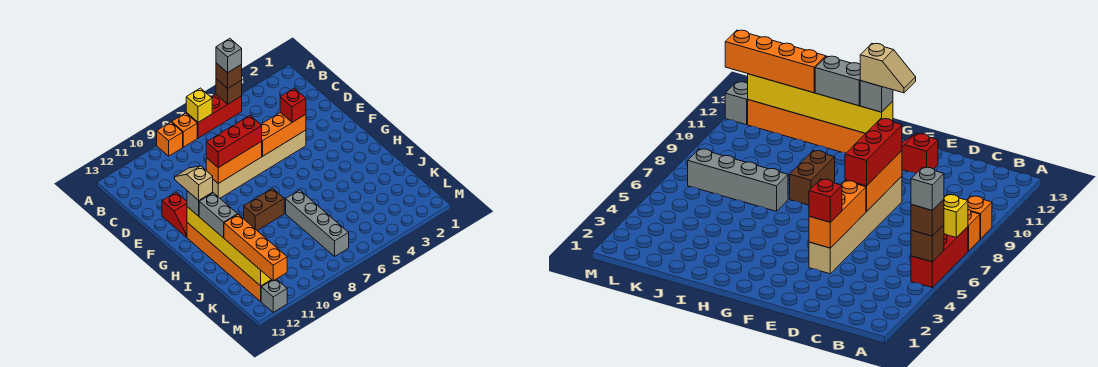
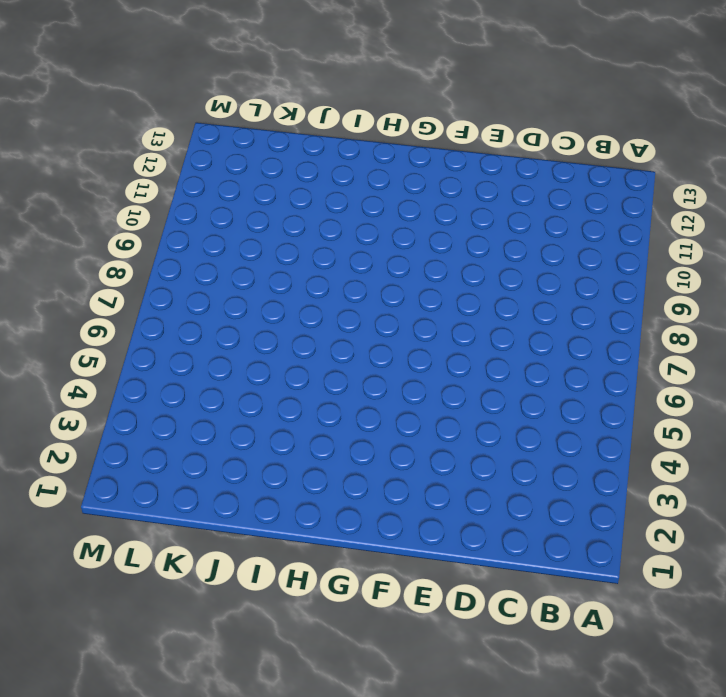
none -> red brick A5:A7 level 1
none -> orange brick A8 level 1
none -> orange brick A9 level 1

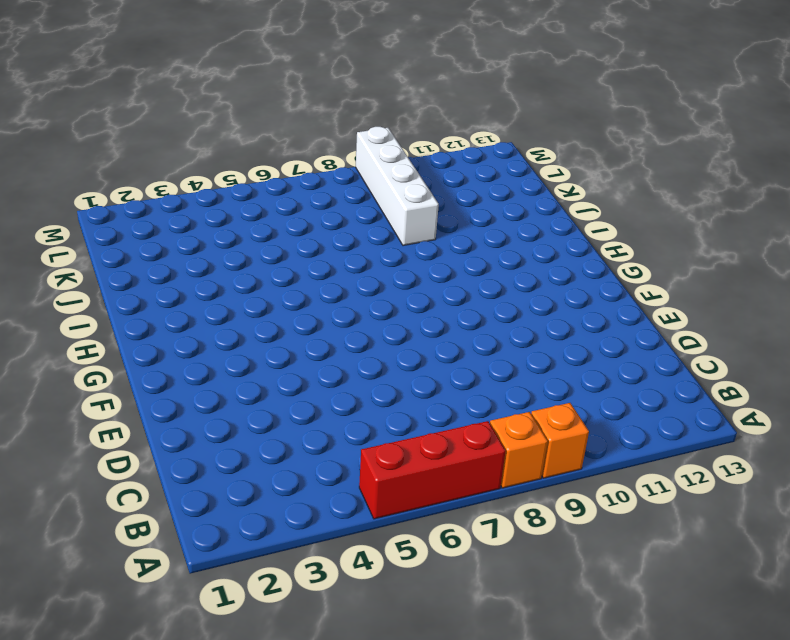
white brick J9:M9 level 1 -> none
none -> tan brick E4:E9 level 1
none -> red slope E12:F12 level 1 top E
none -> orange brick G12:L12 level 1

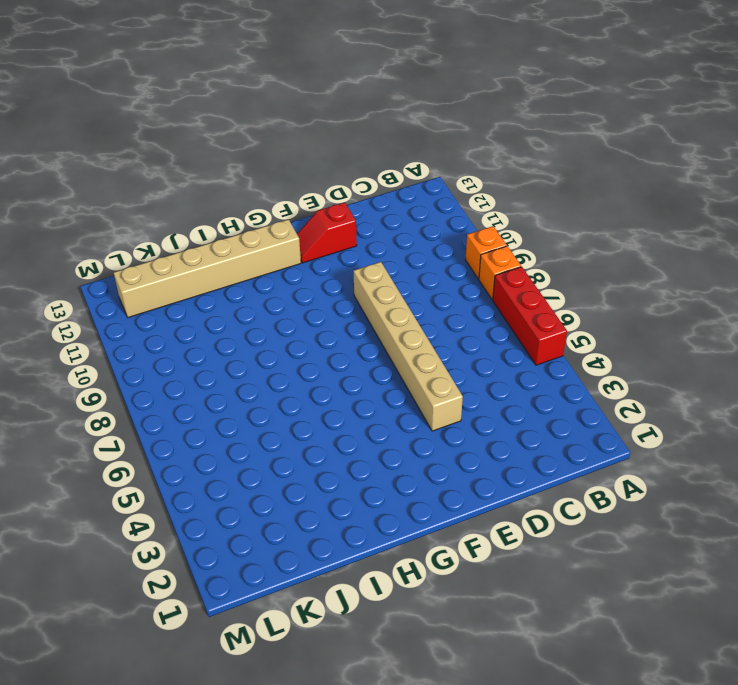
tan brick G12:L12 level 1 -> orange brick G12:L12 level 1
none -> brown brick H8:H9 level 1
none -> grey brick I7:L7 level 1
none -> grey brick M12 level 1

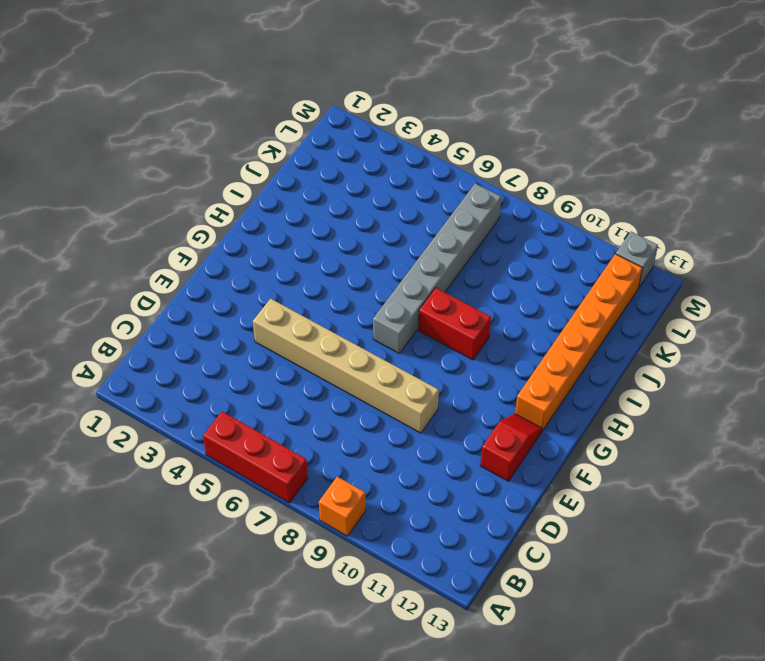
grey brick G7:L7 level 1 -> grey brick I7:L7 level 1
red brick H8:H9 level 1 -> brown brick H8:H9 level 1
none -> orange brick A8 level 1
none -> brown brick A5 level 2
none -> yellow brick A7 level 2

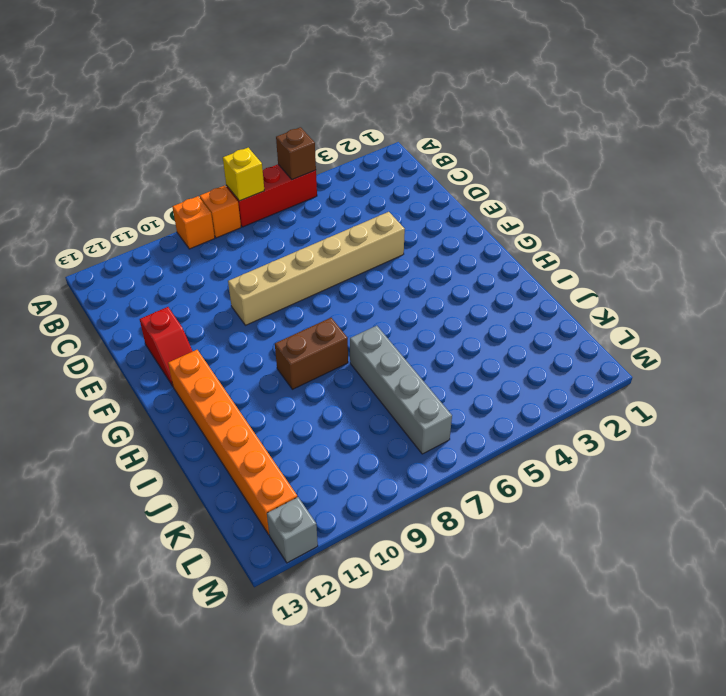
none -> orange brick E4:E6 level 2
none -> orange brick E7:E9 level 2
none -> yellow brick G12:L12 level 2

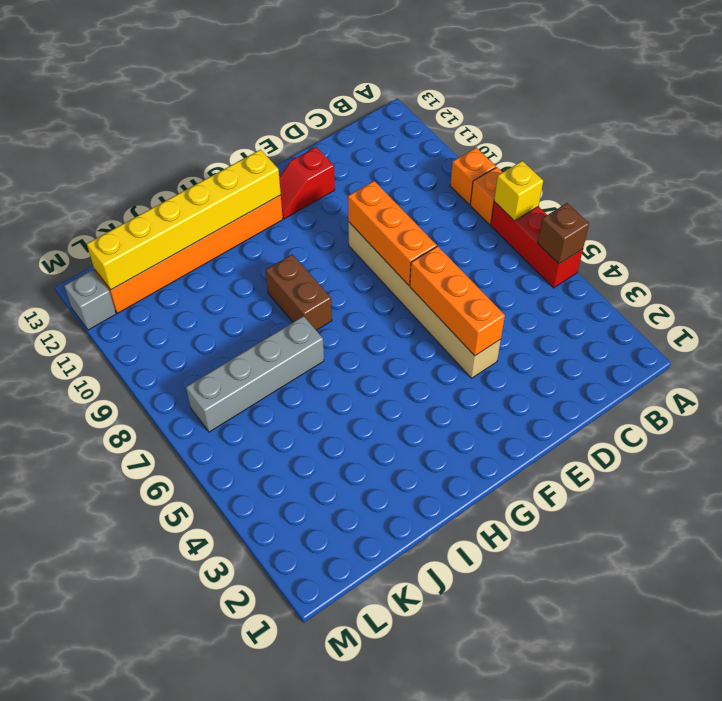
none -> brown brick A5 level 3
none -> red brick E4 level 3
none -> red brick E7:E9 level 3

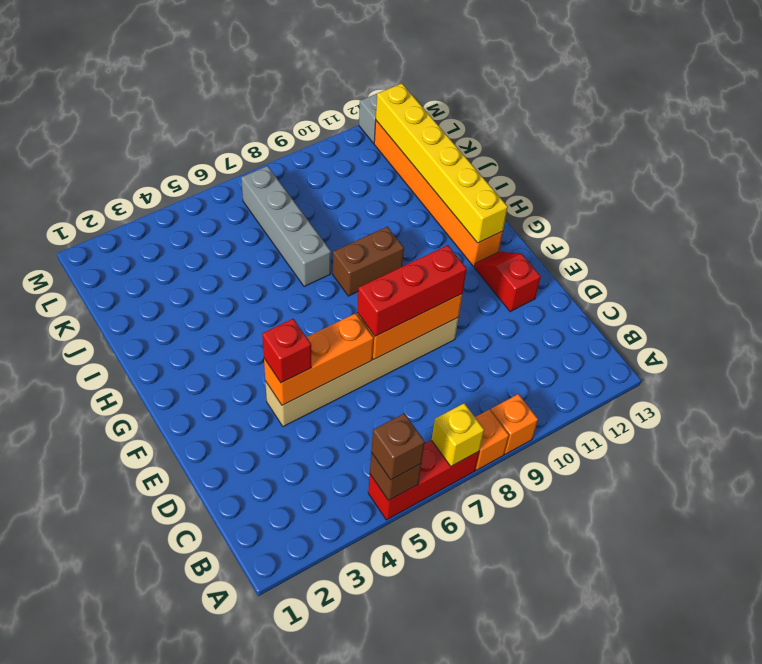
none -> grey brick G12 level 3
none -> grey brick H12:I12 level 3
none -> orange brick J12:M12 level 3

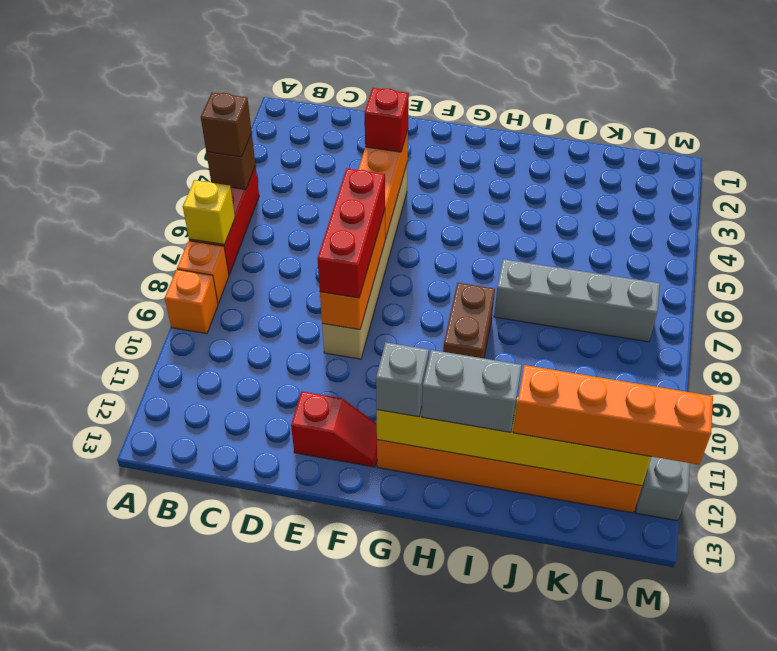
none -> grey brick A5 level 4
none -> tan slope F12:G12 level 4 top G

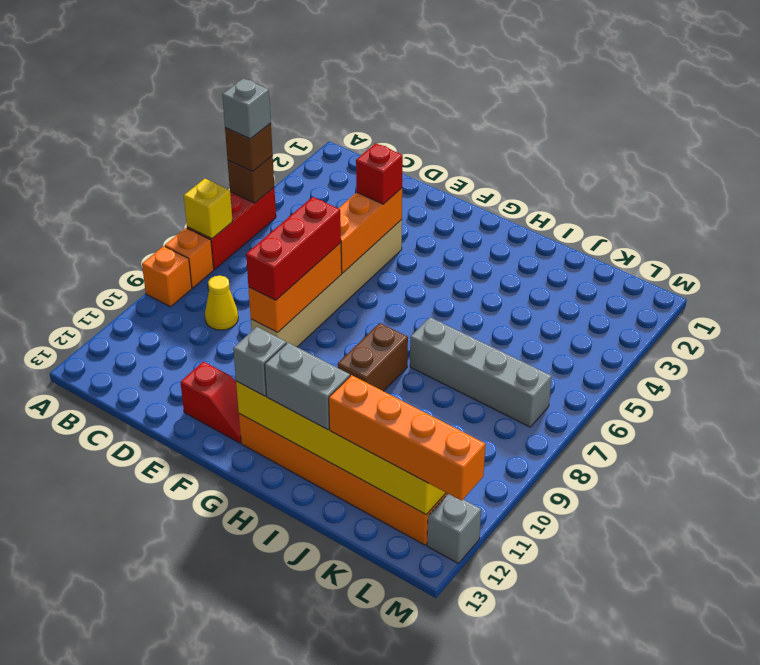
yellow cone C9 level 1 -> none
none -> tan slope F12:G12 level 4 top G

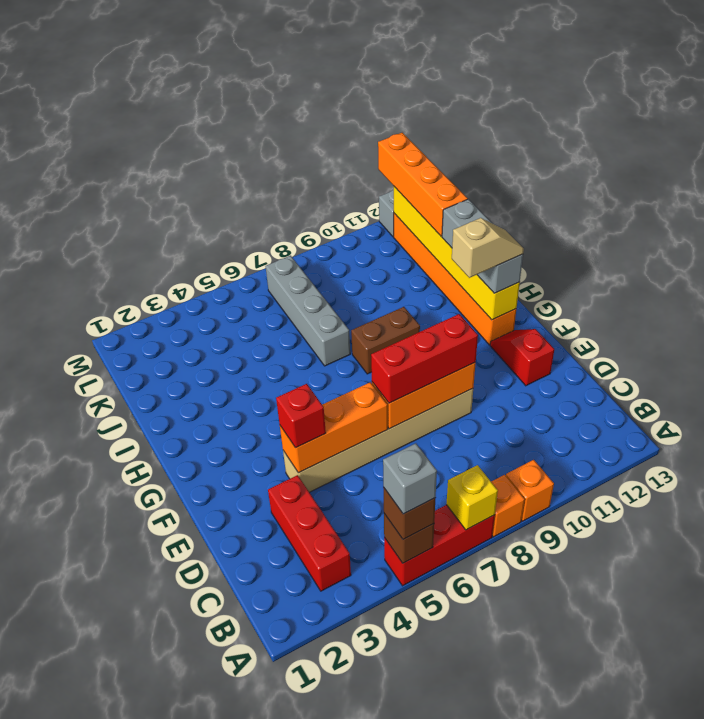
red brick B3:D3 level 1 -> none
tan slope G11:G12 level 4 top 11 -> tan slope F12:G12 level 4 top G

